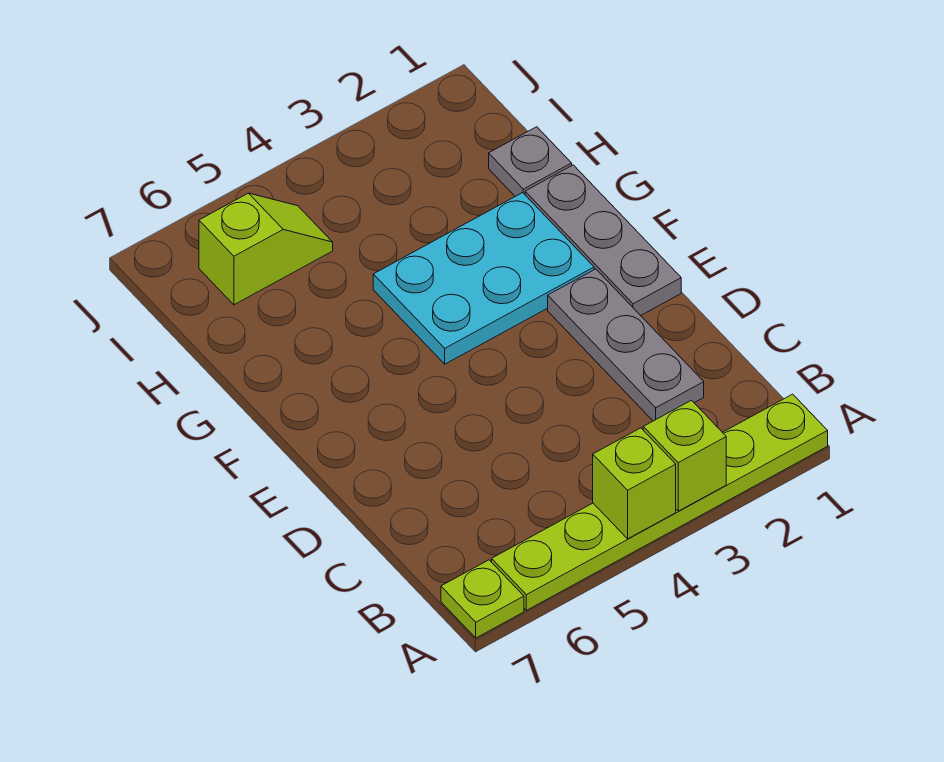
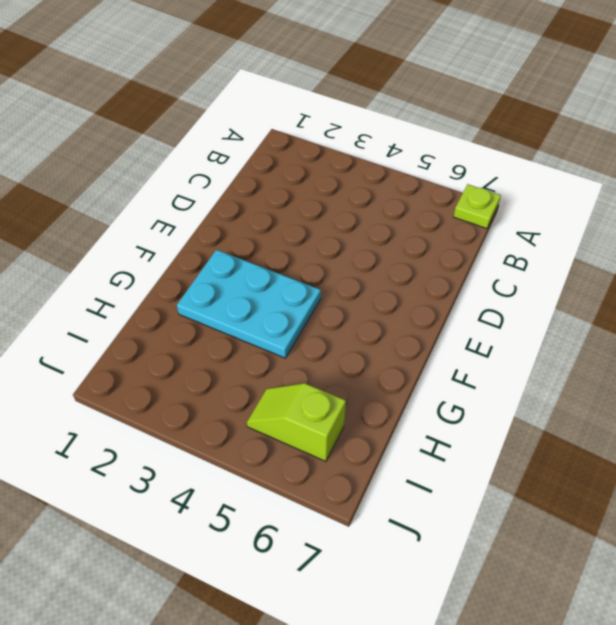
none -> lime plate A1:A6 level 1
none -> grey plate C2:E2 level 1

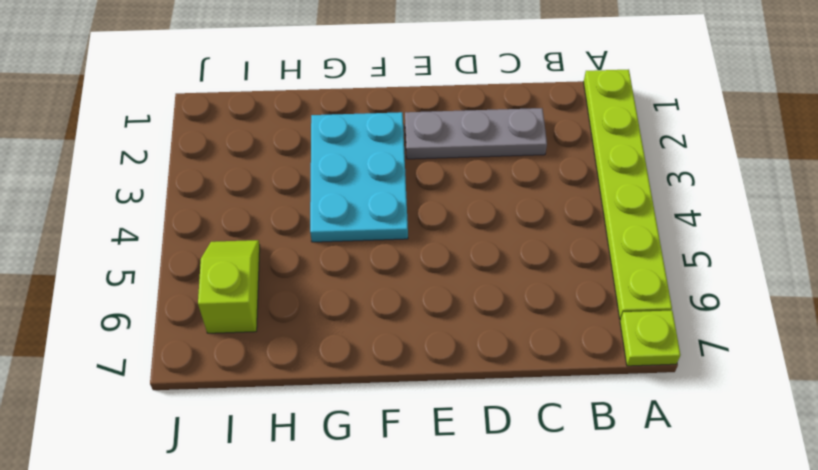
none -> grey plate E1:G1 level 1
none -> grey plate H1 level 1

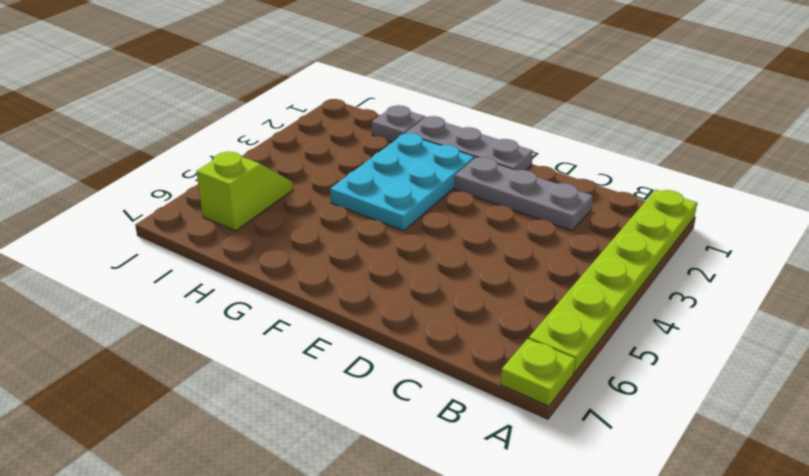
none -> lime brick A3 level 2
none -> lime brick A4 level 2

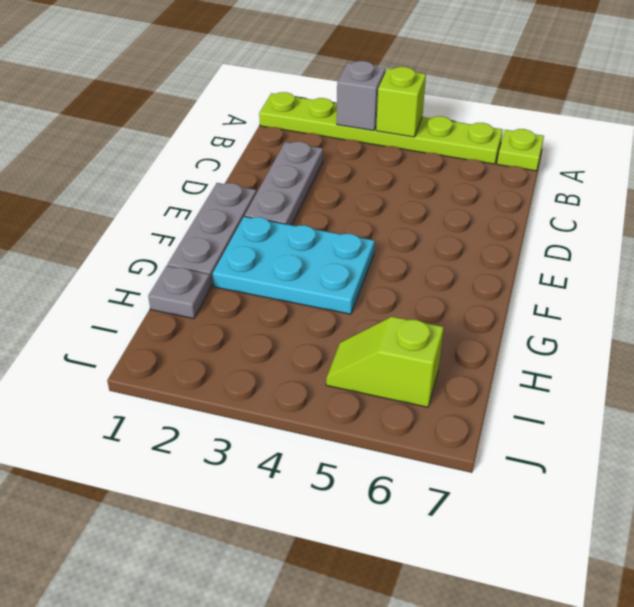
grey brick A3 level 2 -> lime brick A3 level 2

